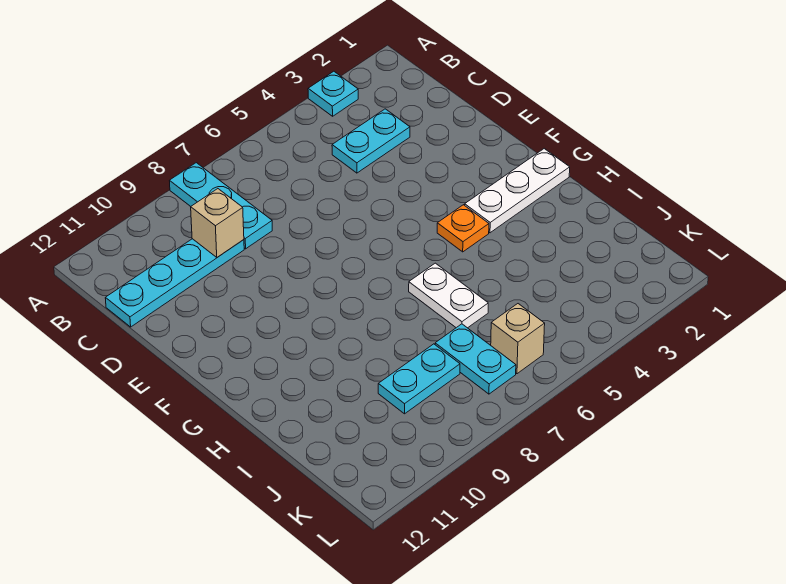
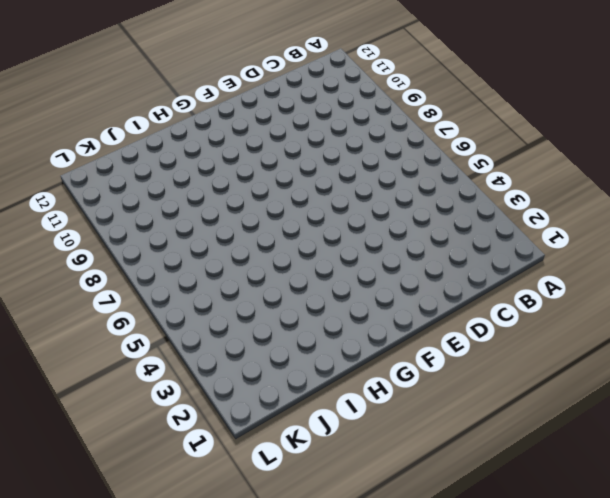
none -> cyan plate A3 level 1
none -> cyan plate A8:C8 level 1

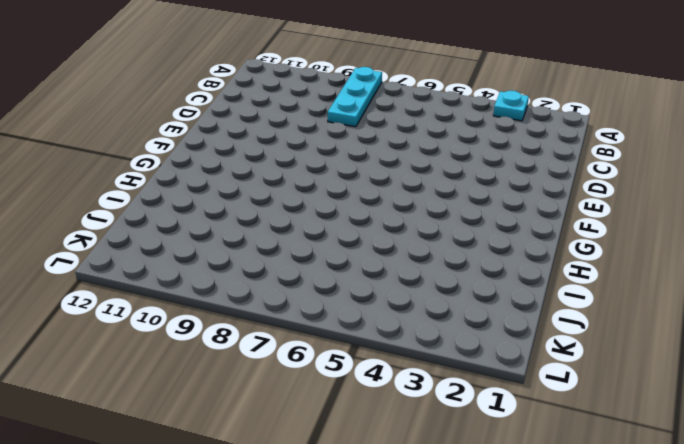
none -> cyan plate C3:C4 level 1
none -> cyan plate C9:C12 level 1

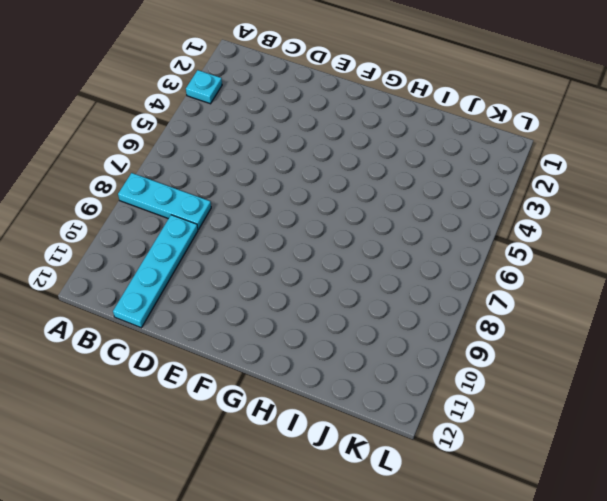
none -> cyan plate C3:C4 level 1
none -> white plate G1:G3 level 1

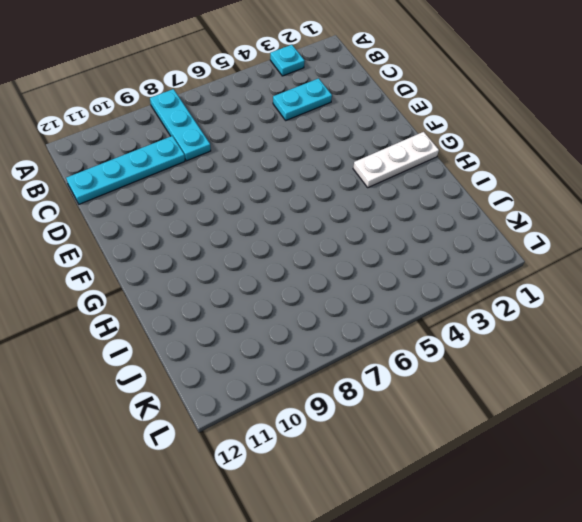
none -> orange plate G4 level 1
none -> white plate H6:I6 level 1

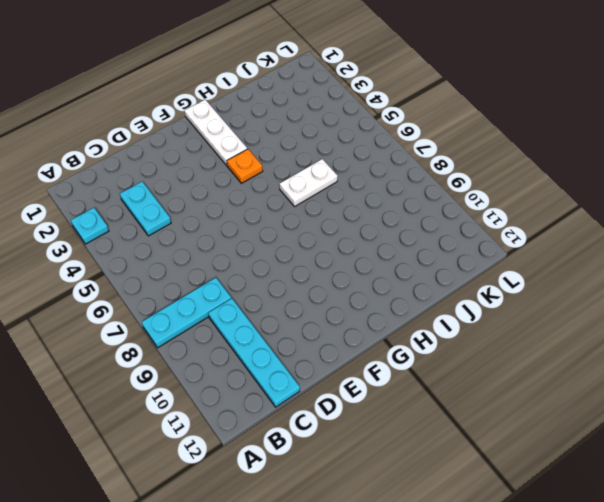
none -> cyan plate J7:K7 level 1
none -> cyan plate J8:J9 level 1

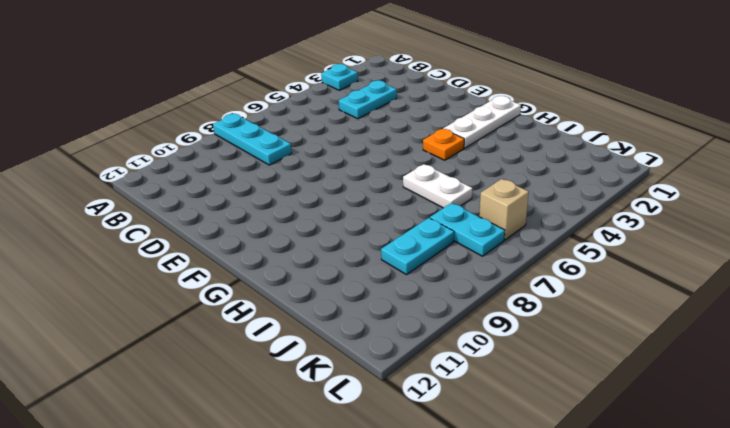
none -> cyan plate C9:C12 level 1
none -> tan brick C9 level 2

